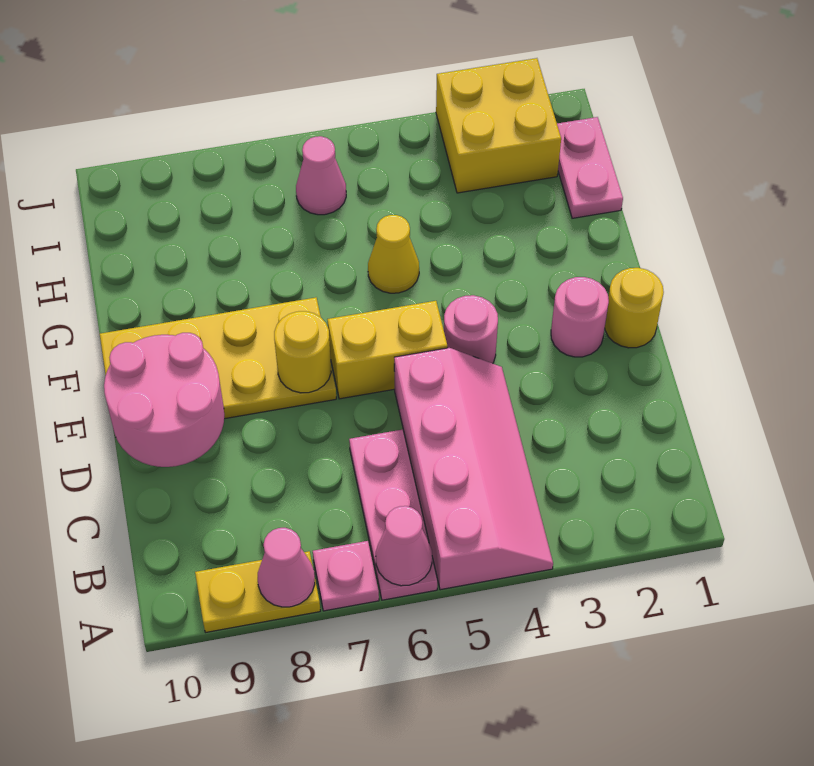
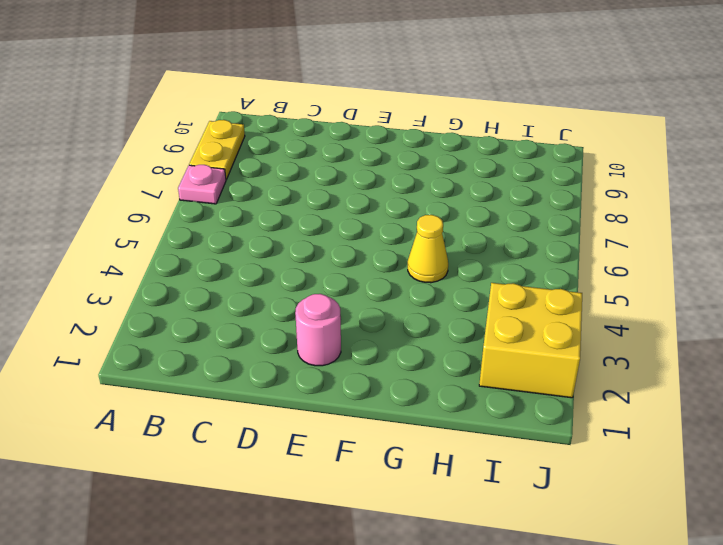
none -> pink slope A4:D5 level 1 top 5
none -> pink plate A6:C6 level 1
none -> yellow round brick E1 level 1

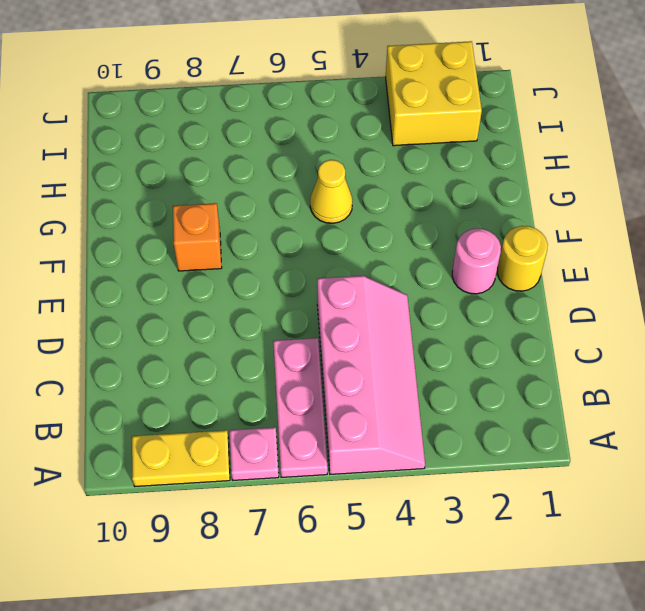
orange brick F8 level 1 -> yellow plate E7:F10 level 1
none -> pink round brick E4 level 1
none -> yellow brick E5:E6 level 1
none -> pink plate H1:I1 level 1

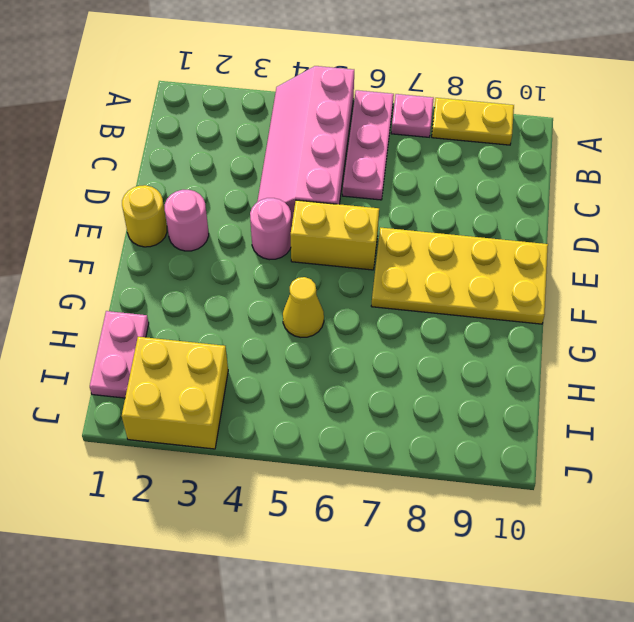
none -> pink cone I6 level 1
none -> pink cone A6 level 2
none -> pink cone A8 level 2

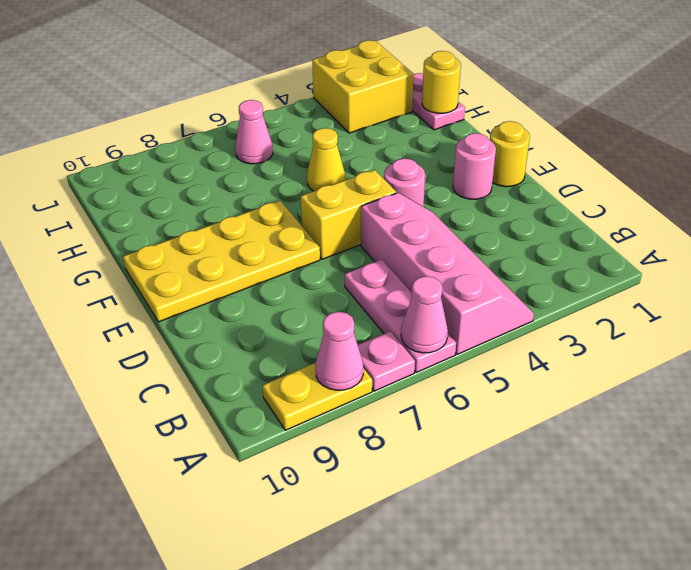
yellow round brick H1 level 2 -> yellow round brick E7 level 2
none -> pink round brick D9:E10 level 2

